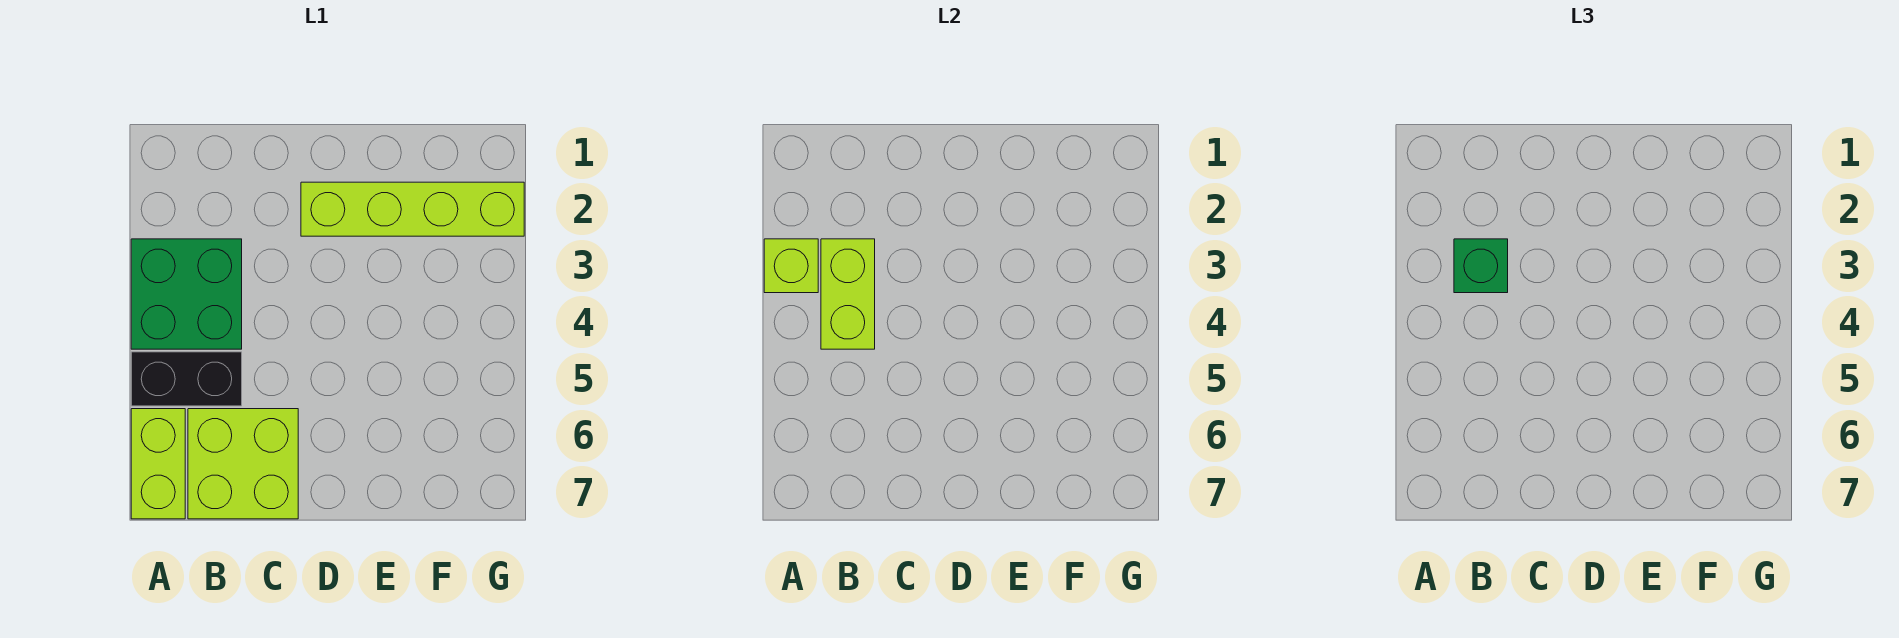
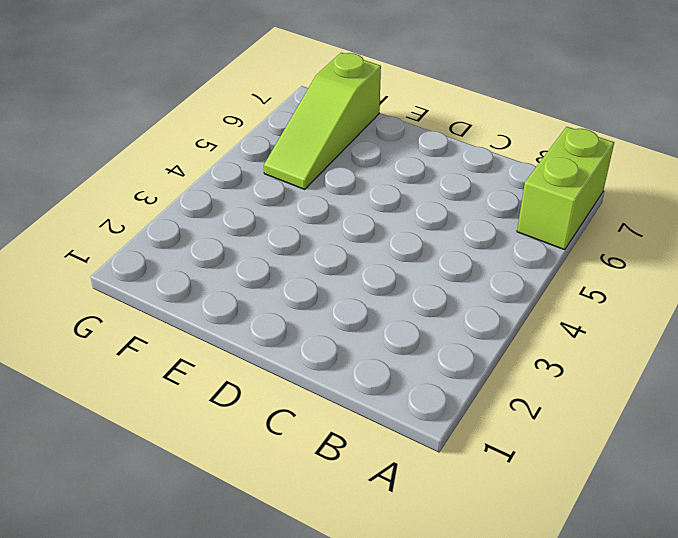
lime slope F5:F7 level 1 top 7 -> none
none -> green brick A3:B4 level 1
none -> black brick A5:B5 level 1

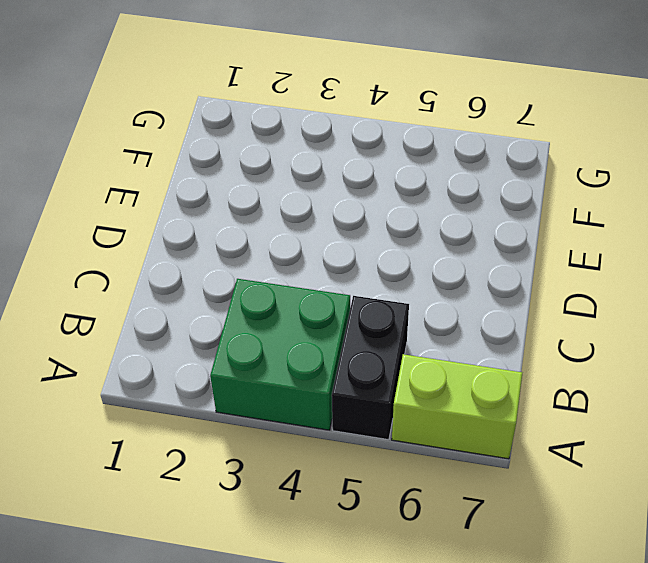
none -> lime brick B6:C7 level 1
none -> lime brick D2:G2 level 1

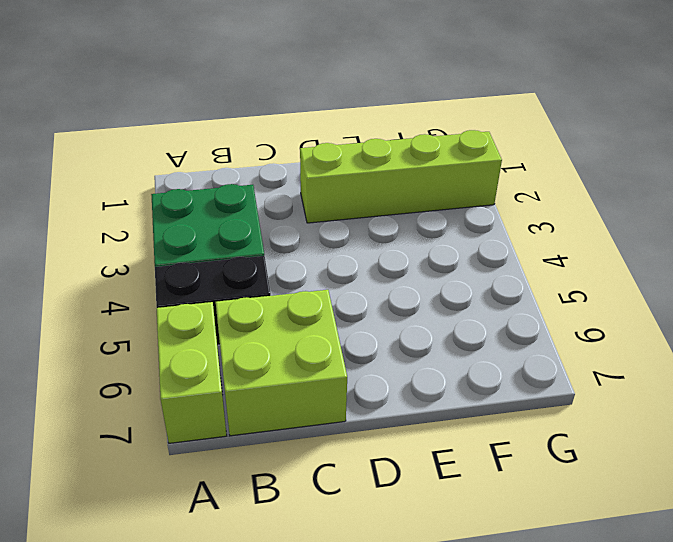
none -> lime brick A3 level 2
none -> lime brick B3:B4 level 2

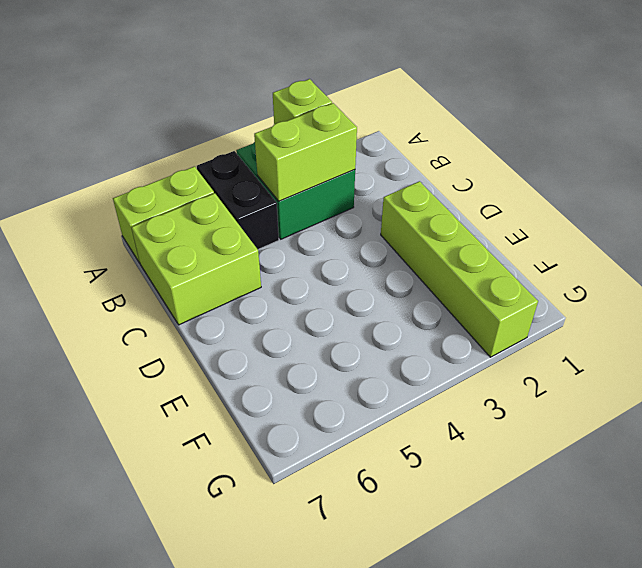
none -> green brick B3 level 3

